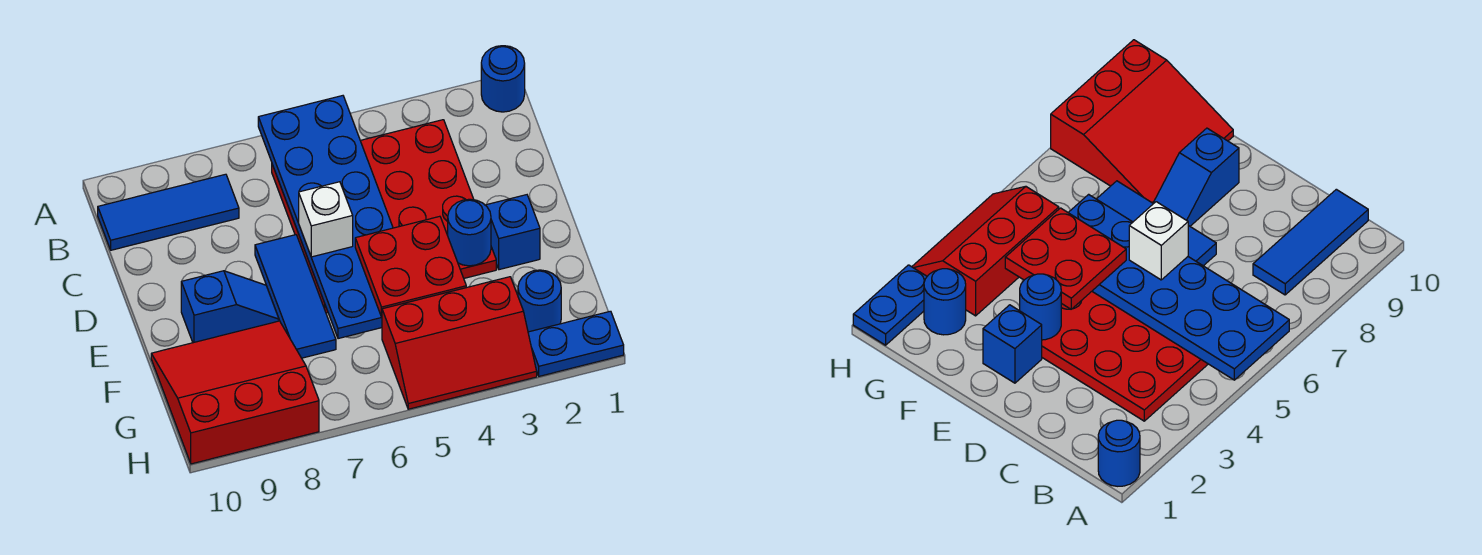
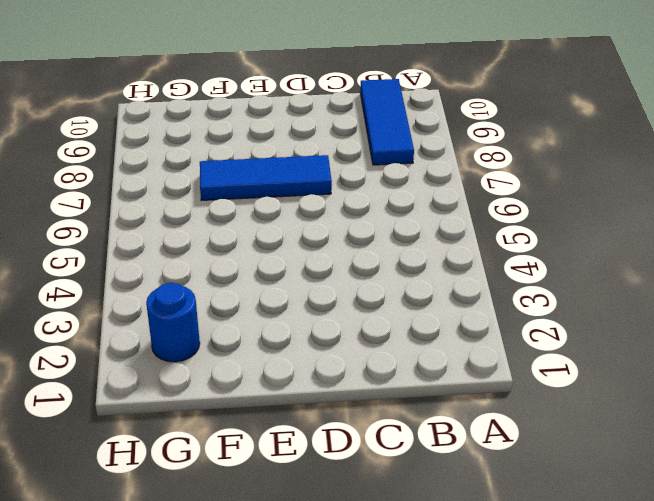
none -> blue round brick A1 level 1
none -> red plate B3:E6 level 1
none -> blue brick E2 level 1

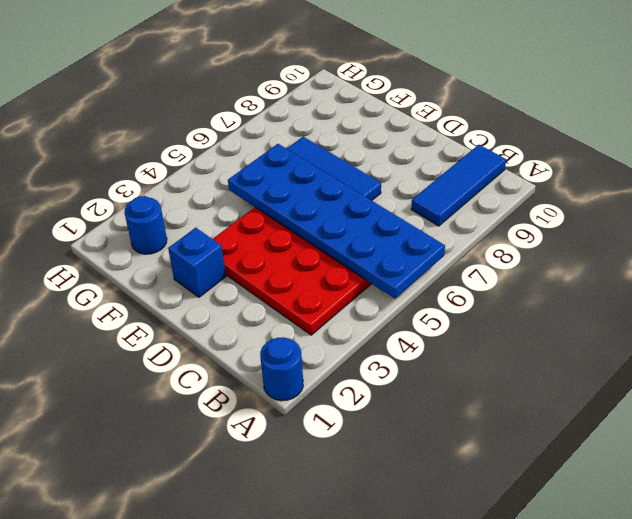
none -> blue slope E8:E9 level 1 top 9
none -> red slope F8:H10 level 1 top H
none -> red slope G3:H5 level 1 top G

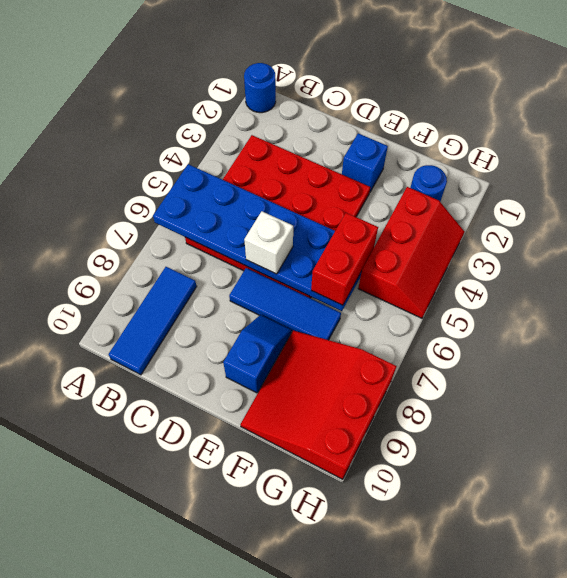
red brick F5:F6 level 3 -> red plate E4:F5 level 3
none -> blue plate H1:H2 level 1
none -> blue round brick E3 level 2

